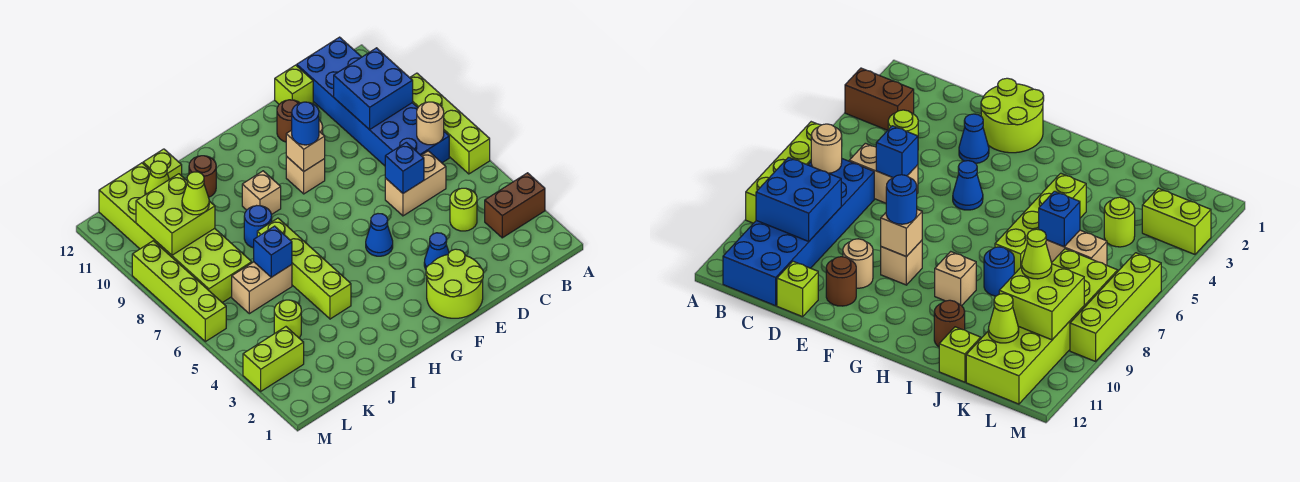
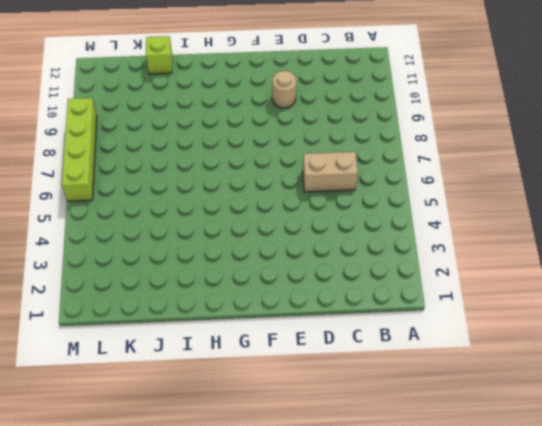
none -> brown brick A3:B3 level 1
none -> lime brick A6:A9 level 1
none -> blue brick B7:C12 level 1
none -> lime round brick C4 level 1

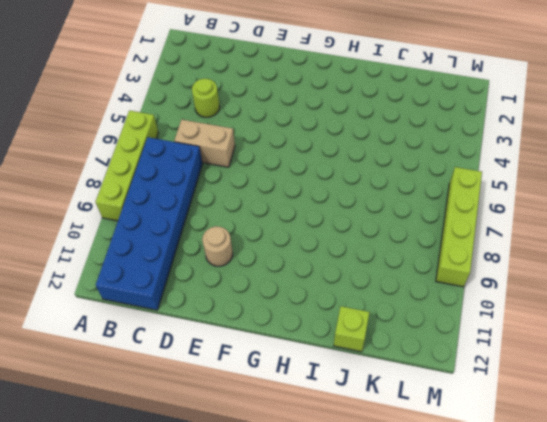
none -> brown brick A3:B3 level 1
none -> lime brick D12 level 1
none -> lime round brick E1:F2 level 1
none -> blue cone E3 level 1

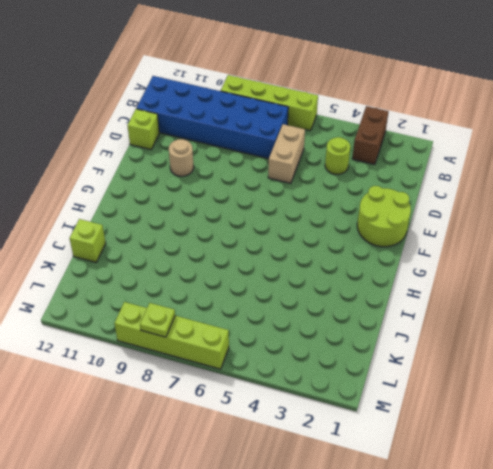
lime plate M8 level 2 -> none
none -> blue cone E3 level 1
none -> brown round brick E11 level 1
none -> blue cone F5 level 1
none -> tan brick F9 level 1

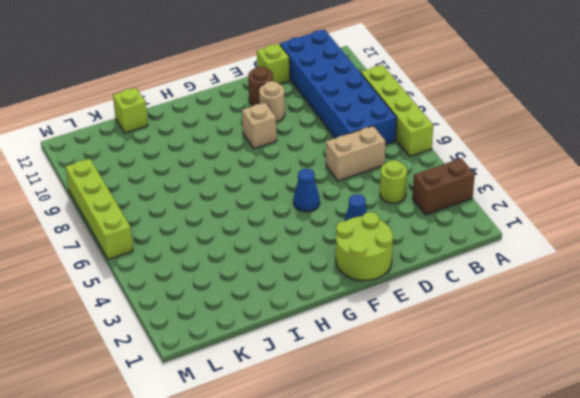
none -> tan brick H9 level 1
none -> lime brick I4:I7 level 1
none -> blue round brick I8 level 1
none -> brown round brick I11 level 1

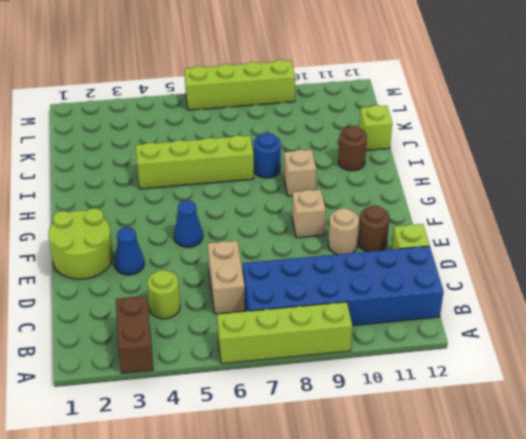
none -> tan brick J6:K6 level 1
none -> lime round brick K4 level 1
none -> lime brick K7:L12 level 1
none -> lime brick L3:M3 level 1

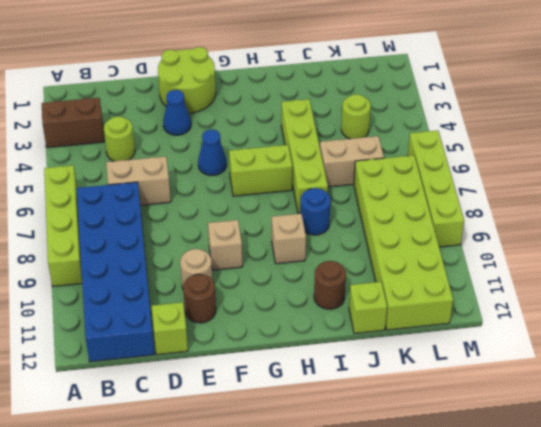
lime brick G6:H6 level 1 -> lime brick L3:M3 level 1
none -> tan round brick B7 level 2
none -> blue brick B9:C10 level 2
none -> blue brick D6 level 2
none -> tan brick F9 level 2

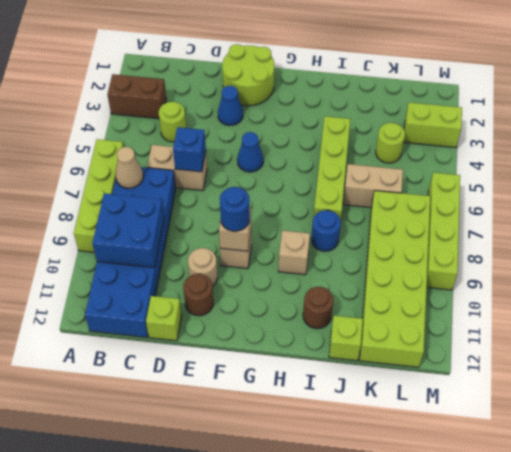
tan cone B7 level 2 -> tan round brick B7 level 2
none -> blue brick J6 level 2
none -> lime brick K9:L10 level 2
none -> lime cone K11 level 2
none -> lime cone K9 level 3

